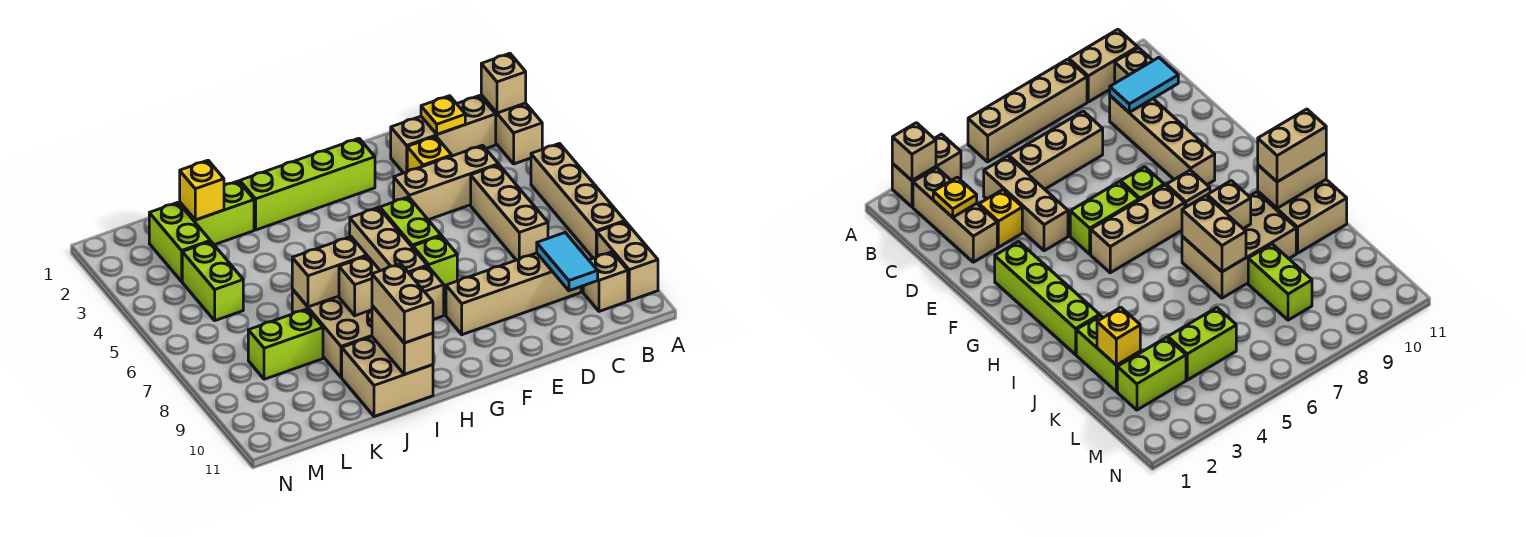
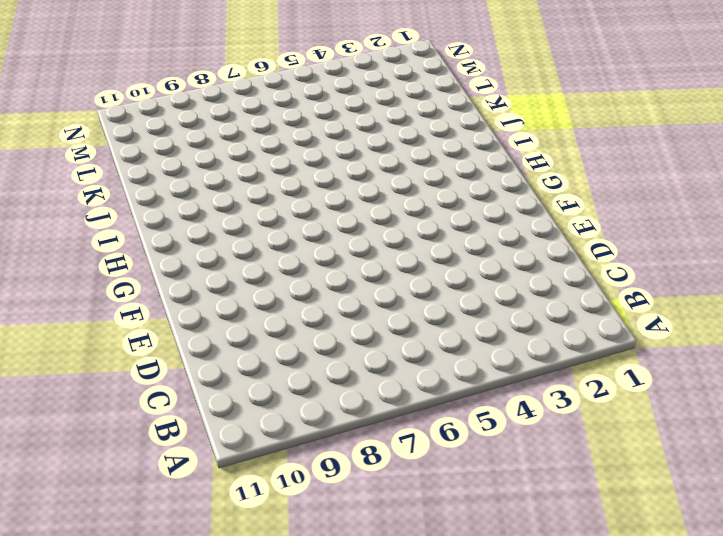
none -> tan brick A2:A3 level 1
none -> tan brick A5:A8 level 1
none -> tan brick A9:A10 level 1

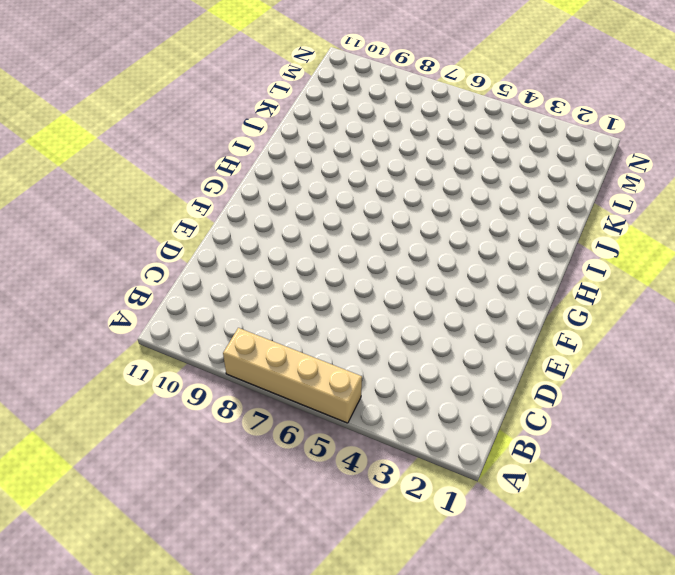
none -> tan brick A2:A3 level 1
none -> tan brick A9:A10 level 1
none -> tan brick B2:D2 level 1

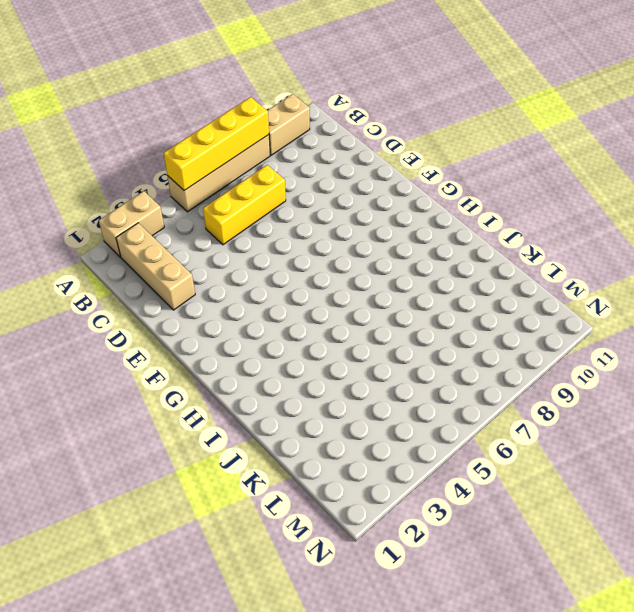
yellow brick A5:A8 level 2 -> none
yellow brick C5:C7 level 1 -> tan brick C5:C7 level 1
none -> tan brick B10 level 1
none -> tan brick C4:E4 level 1
none -> tan brick C9:F9 level 1

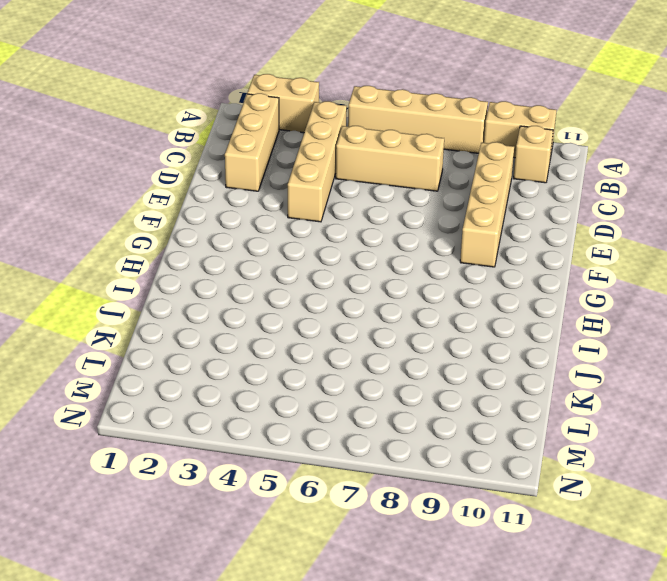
tan brick B4:E4 level 1 -> tan brick C4:E4 level 1
none -> yellow brick D3 level 1
none -> lime brick F2:I2 level 1
none -> lime brick F5:F6 level 1

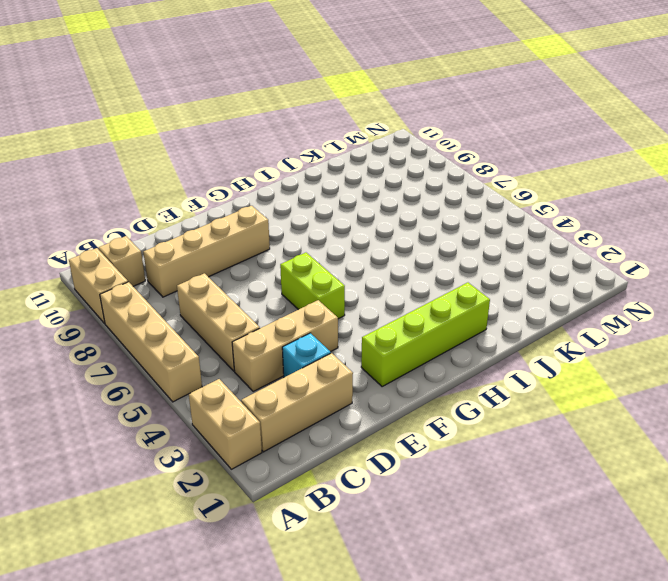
cyan brick D3 level 1 -> yellow brick D3 level 1
none -> lime brick F7 level 1
none -> tan brick G5:G7 level 1
none -> tan brick G8 level 1

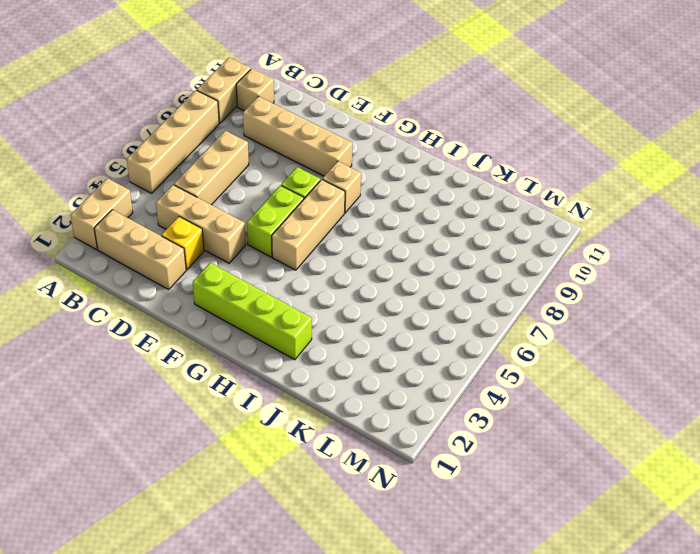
none -> tan brick I7:J9 level 1
none -> tan brick I10:J11 level 1
none -> lime brick J2:K2 level 1

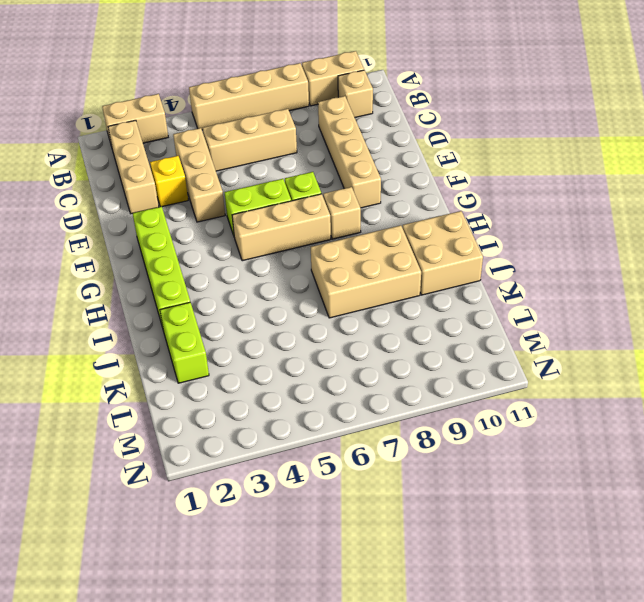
none -> lime brick K8:L8 level 1
none -> lime brick L2:L3 level 1
none -> lime brick L4:L5 level 1

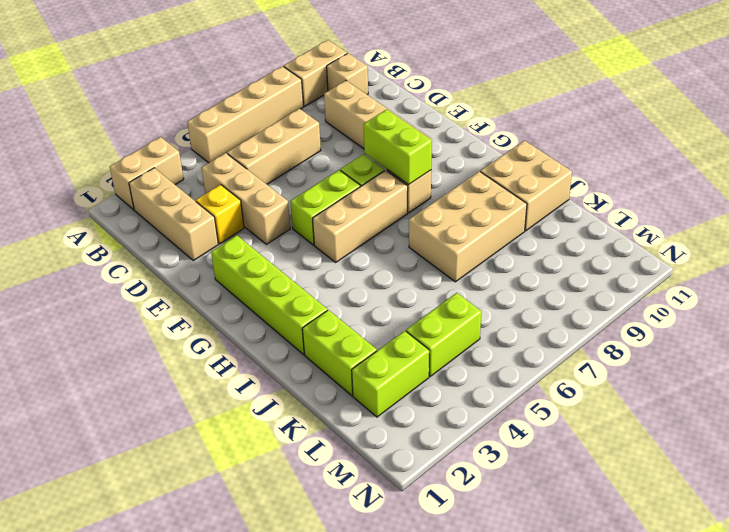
lime brick F8:G8 level 2 -> lime brick K8:L8 level 1
none -> tan brick A2 level 2
none -> yellow plate C2 level 2
none -> cyan tile C9:C10 level 2

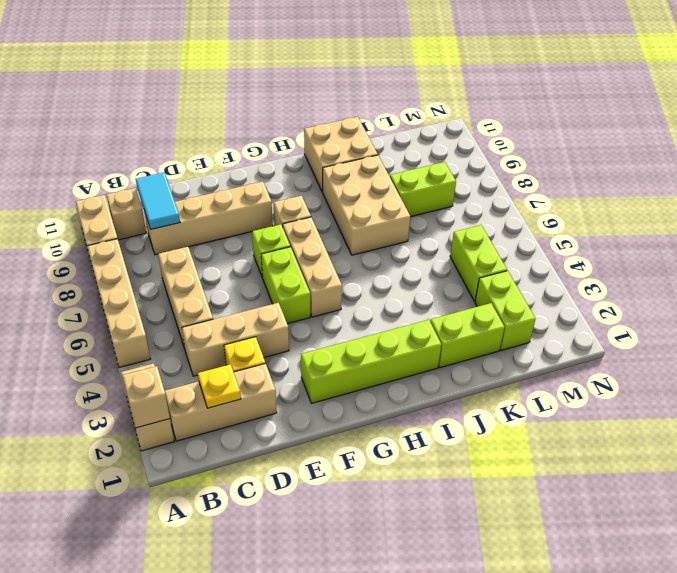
none -> tan brick I7:J7 level 2
none -> tan brick I8 level 2
none -> tan brick I10:I11 level 2

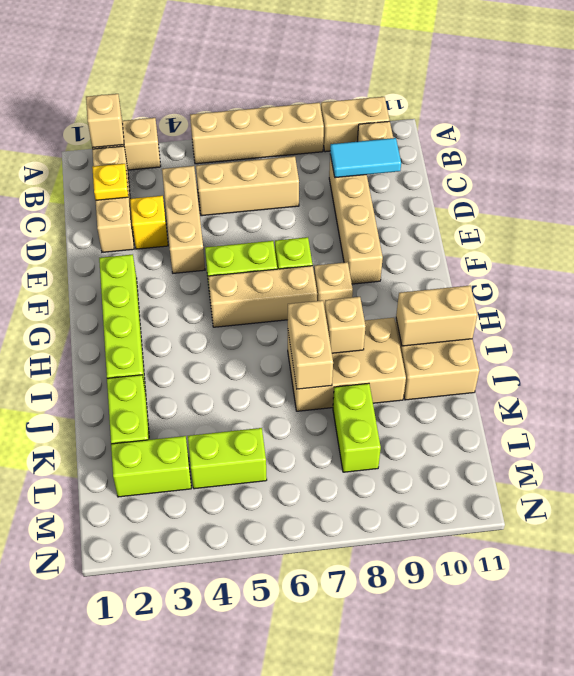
none -> yellow brick K2 level 2
none -> tan brick I10:I11 level 3

